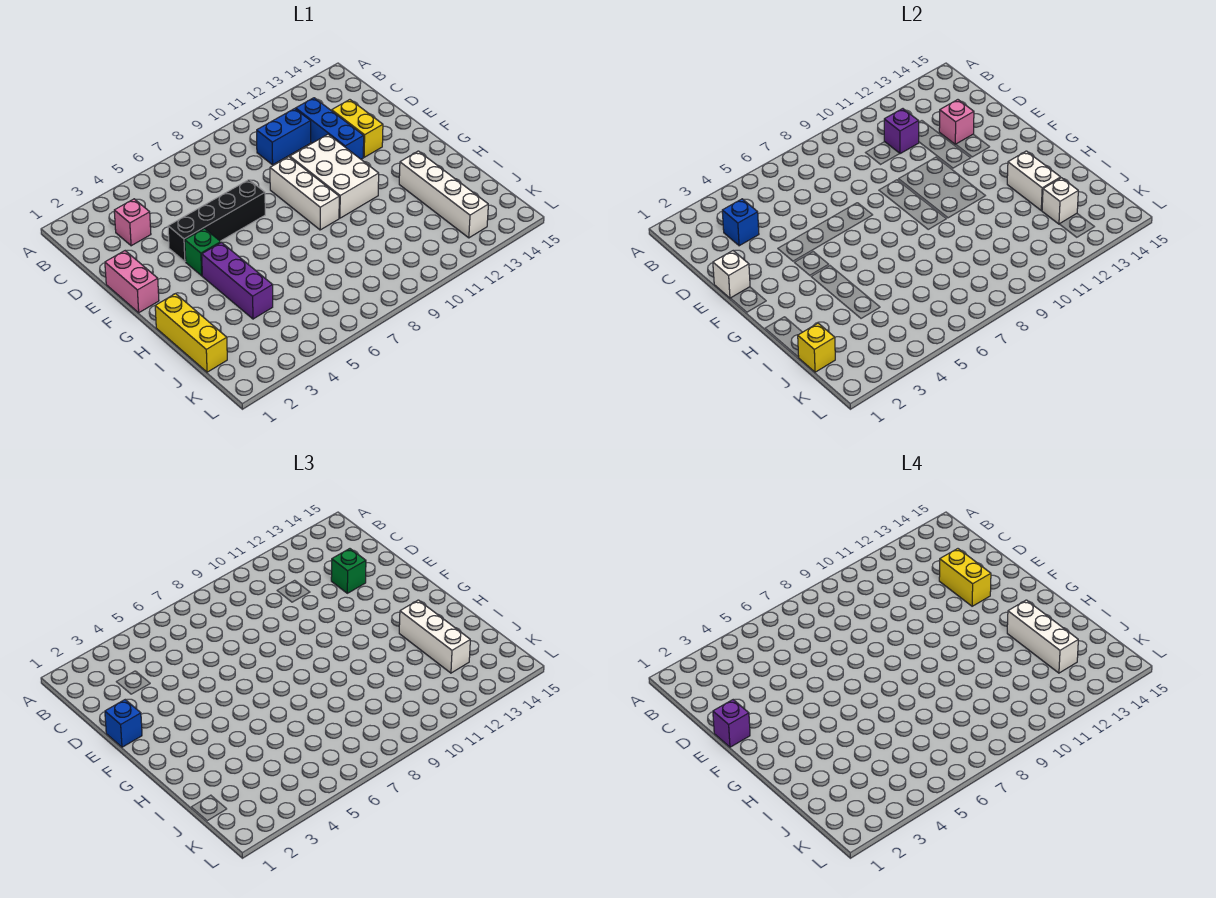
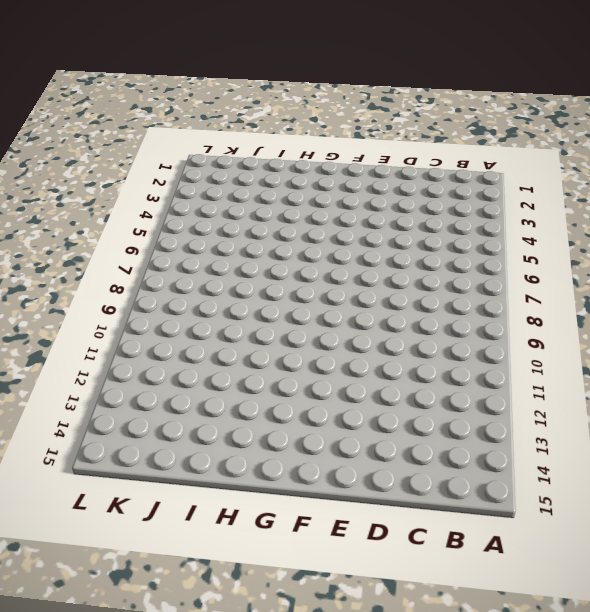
none -> pink brick C3 level 1
none -> blue brick C10:C11 level 1
none -> blue brick C12:E12 level 1

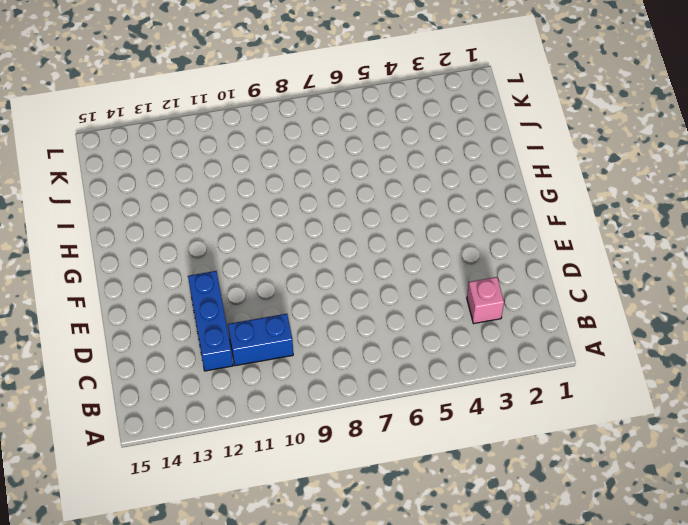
none -> yellow brick D13:E13 level 1
none -> pink brick E1:F1 level 1
none -> black brick E4:E7 level 1

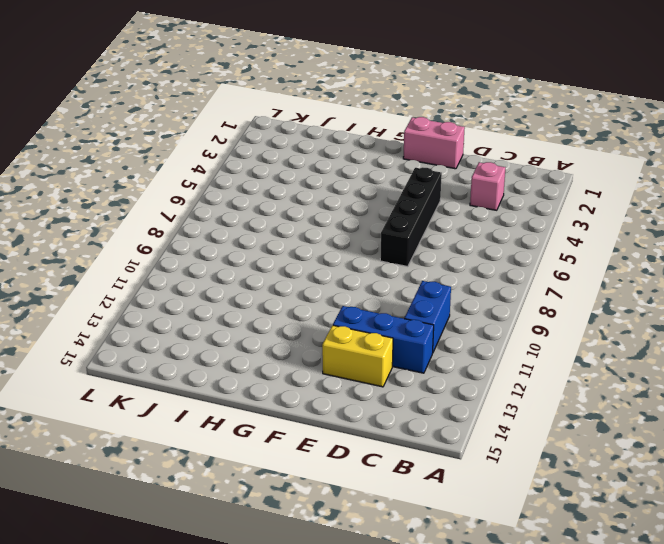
none -> white brick E9:G9 level 1
none -> white brick E10:G11 level 1
none -> green brick F4 level 1

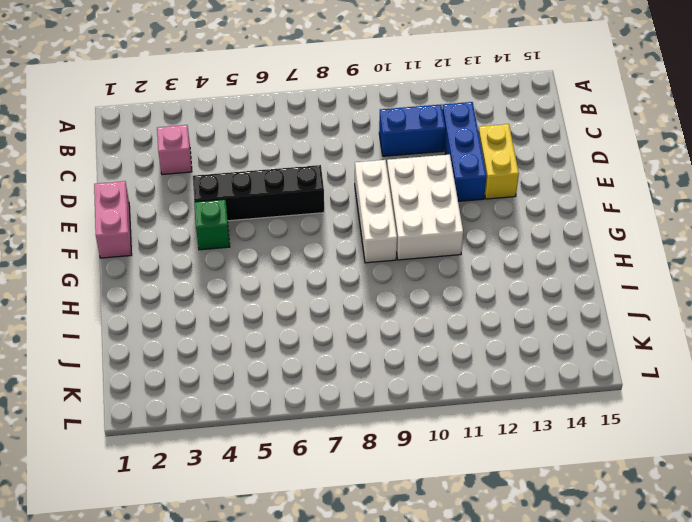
none -> purple brick G4:I4 level 1
none -> yellow brick H1:J1 level 1
none -> white brick H13:K13 level 1

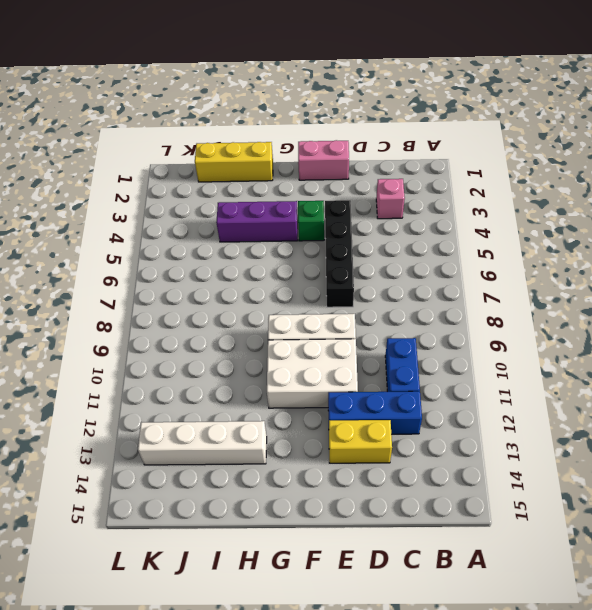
none -> blue brick C3 level 2
none -> purple brick C11 level 2
none -> pink brick D13 level 2

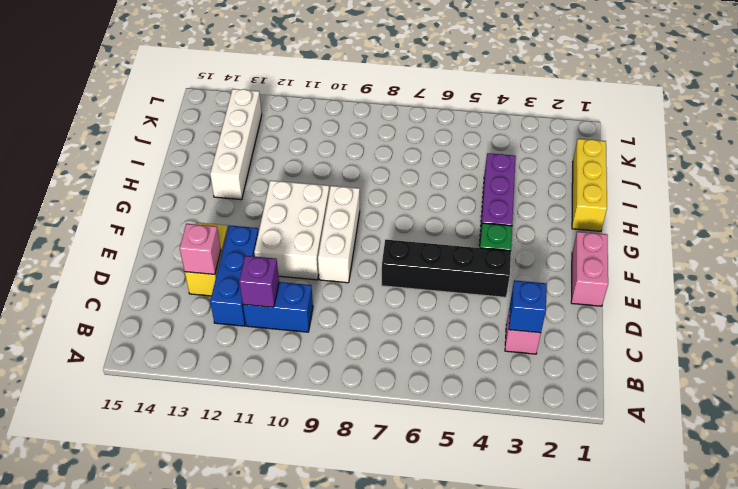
none -> white brick E1 level 2
none -> white brick H13:I13 level 2
none -> yellow brick J1 level 2

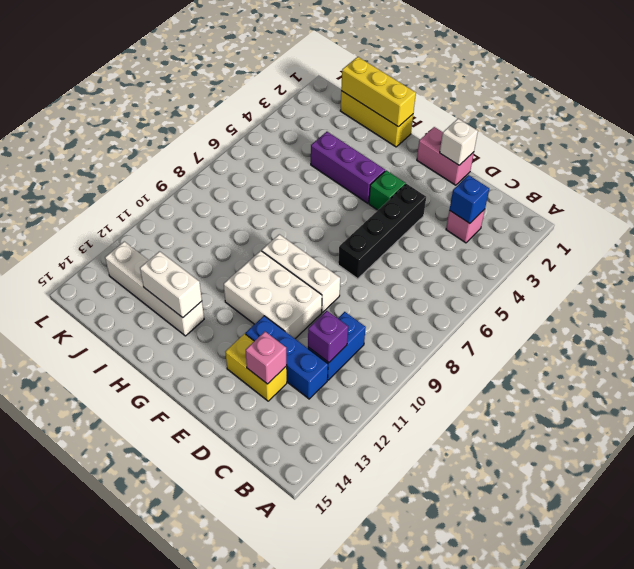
yellow brick H1:J1 level 2 -> yellow brick J1 level 2
none -> white brick J13 level 2
none -> green brick D13 level 3
none -> blue brick E1 level 3

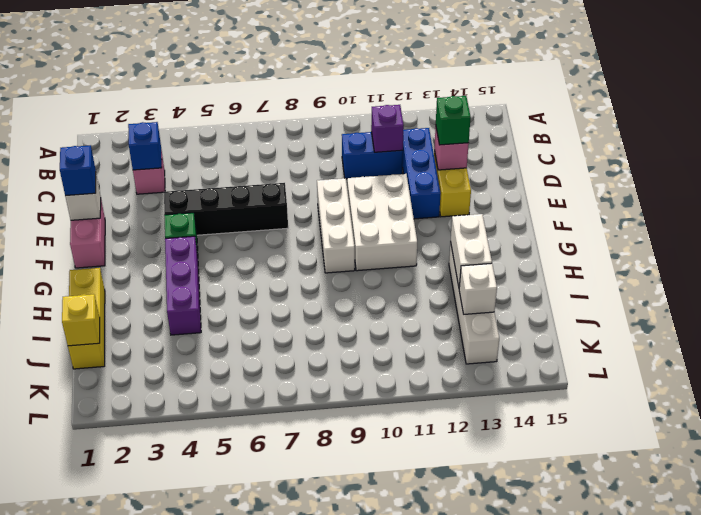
none -> white brick H13:J13 level 3
none -> yellow brick D13:E13 level 4
none -> purple brick E1 level 4

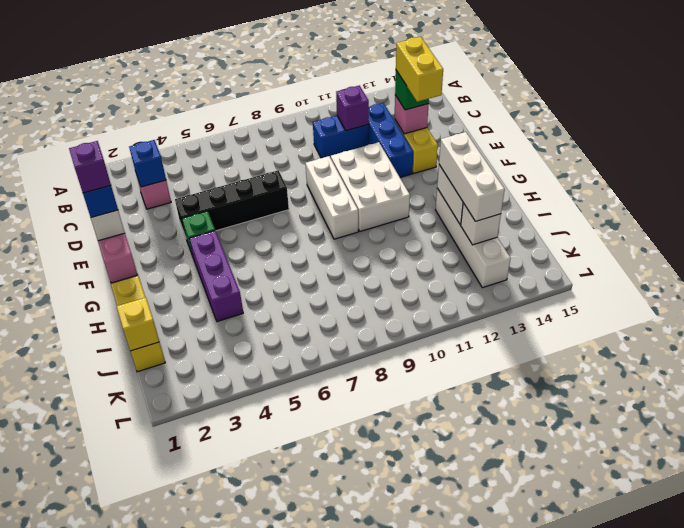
none -> white brick H13:J13 level 4

